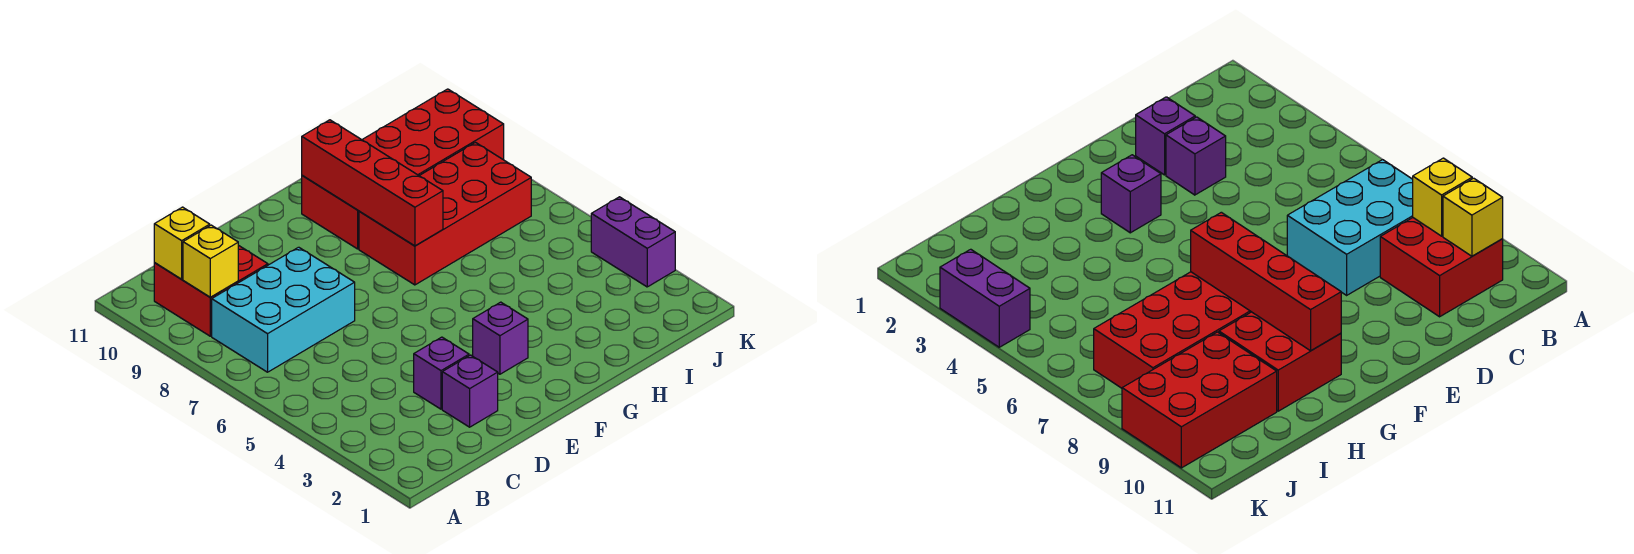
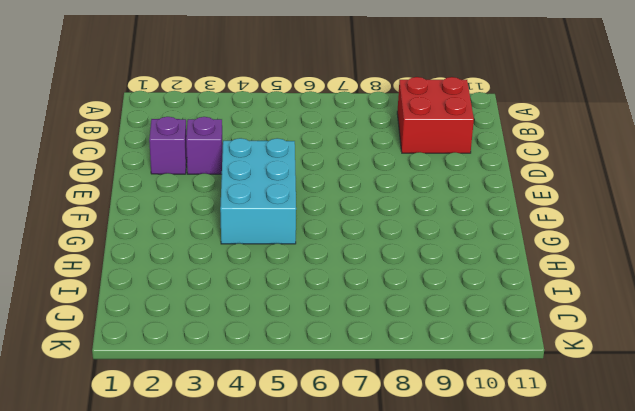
cyan brick E4:G5 level 1 -> cyan brick B7:D8 level 1
none -> purple brick F3 level 1
none -> red brick G7:J8 level 1
none -> red brick G9:H10 level 1

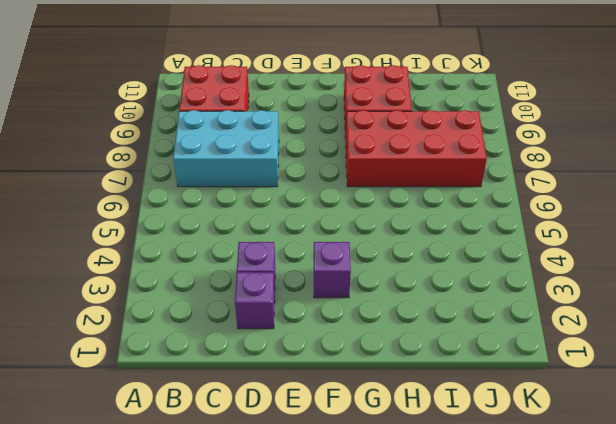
none -> red brick I9:K10 level 1
none -> purple brick K3:K4 level 1
none -> yellow brick B9 level 2

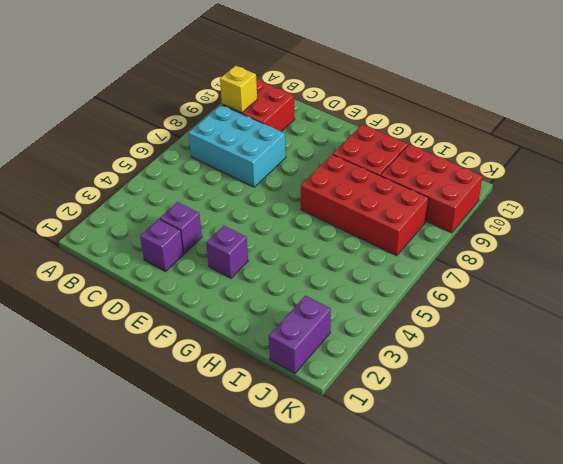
purple brick J1:J2 level 1 -> purple brick K3:K4 level 1
none -> yellow brick B10 level 2
none -> red brick G7:G10 level 2

